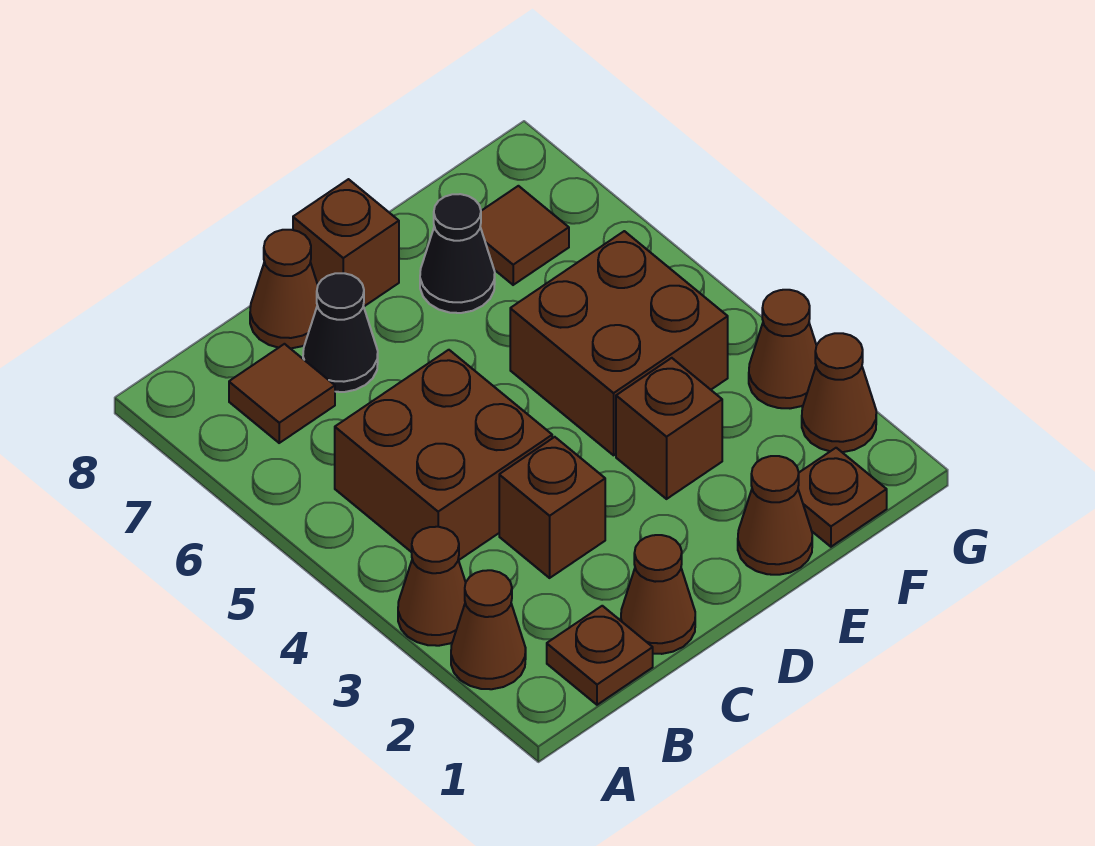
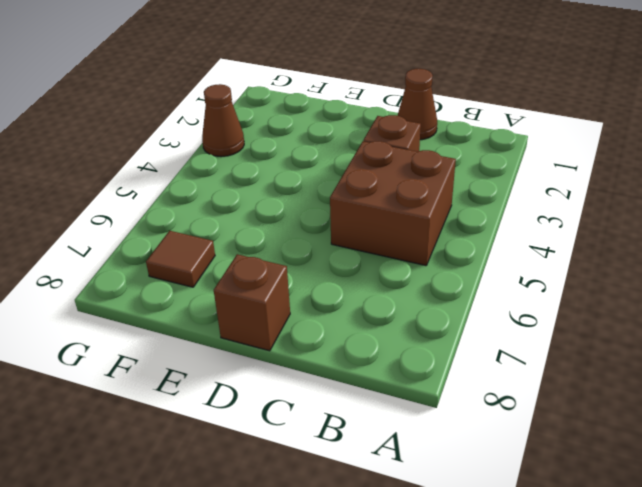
none -> brown cone A2 level 1
none -> brown cone A3 level 1
none -> brown plate B1 level 1

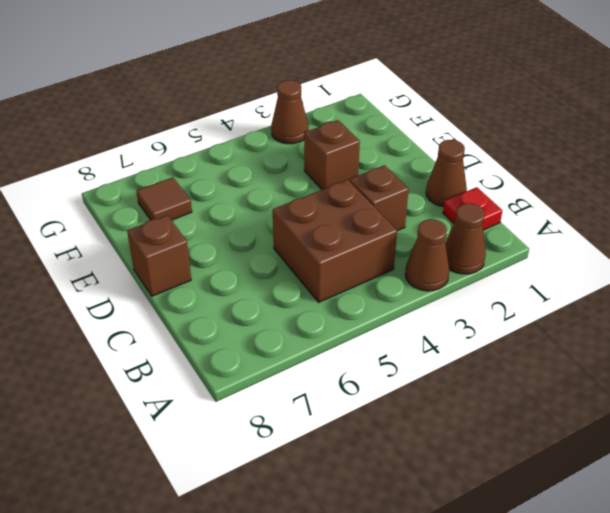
red plate B1 level 1 -> brown plate B1 level 1
none -> brown tile B7 level 1
none -> black cone C7 level 1
none -> brown cone C8 level 1

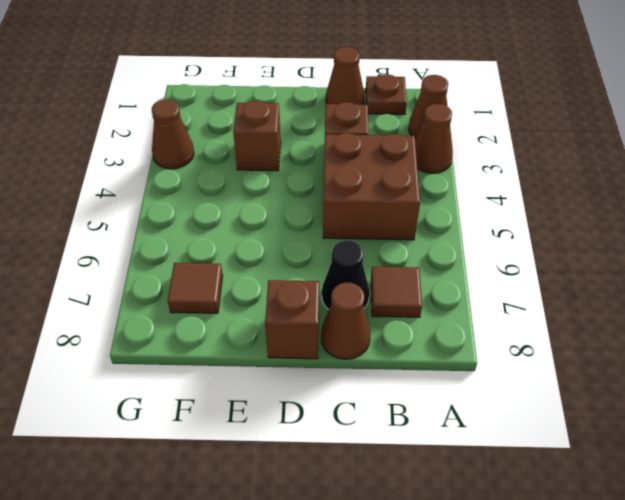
none -> brown cone E1 level 1
none -> brown brick E4:F5 level 1
none -> black cone E7 level 1

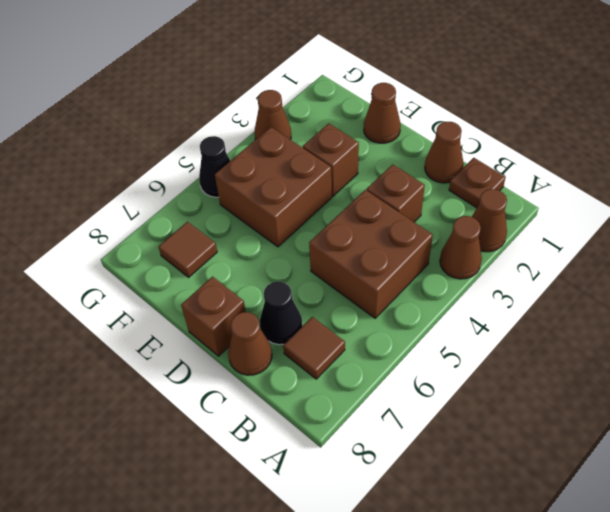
black cone G5 level 1 -> black cone E7 level 1
none -> brown plate F1 level 1
none -> brown cone G2 level 1

